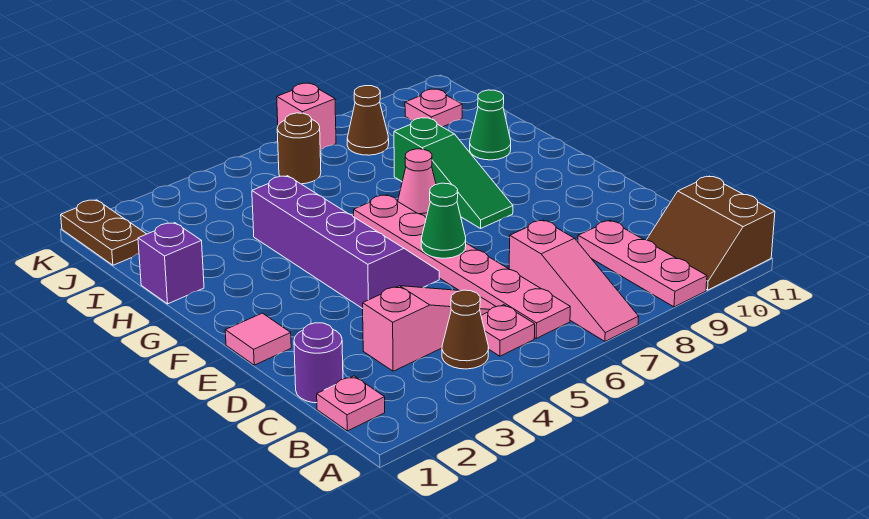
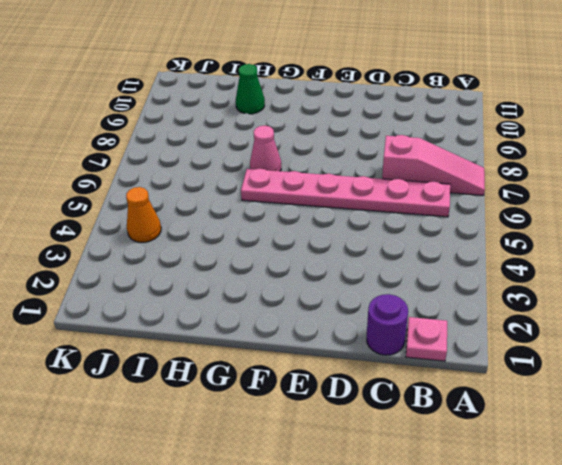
orange cone J4 level 1 -> none
none -> pink plate A9:C9 level 1
none -> brown slope A10:B11 level 1 top 11
none -> brown cone B4 level 1

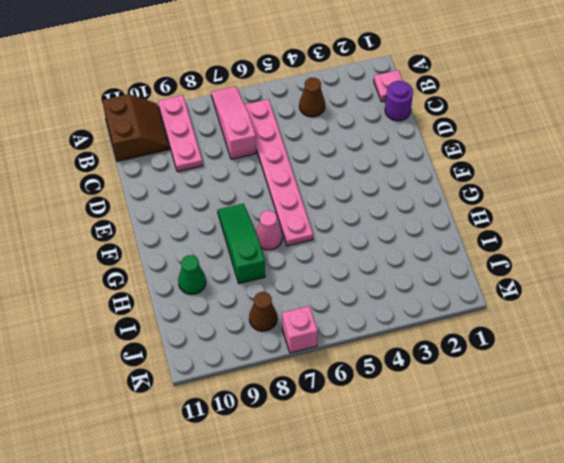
none -> pink plate B5 level 1
none -> pink slope C3:C5 level 1 top 3
none -> pink tile E1 level 1

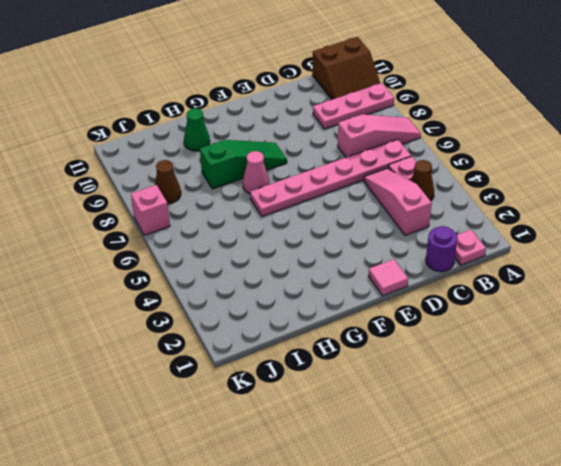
none -> purple slope E4:H5 level 1 top 4
none -> purple brick H1 level 1
none -> brown plate J1:K1 level 1

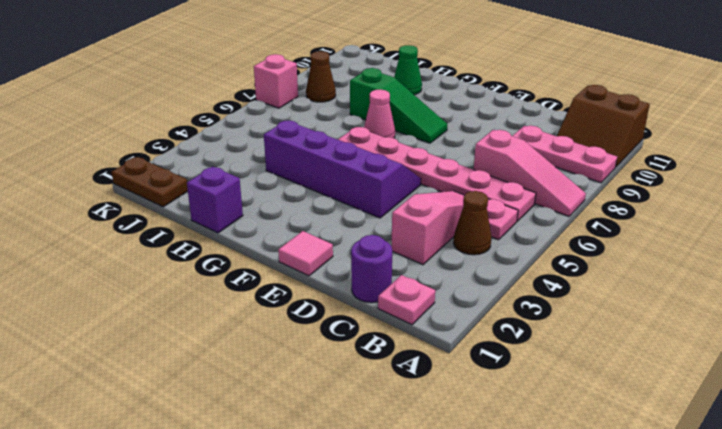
none -> brown round brick J6 level 1
none -> pink plate J10 level 1
none -> green cone E6 level 2

